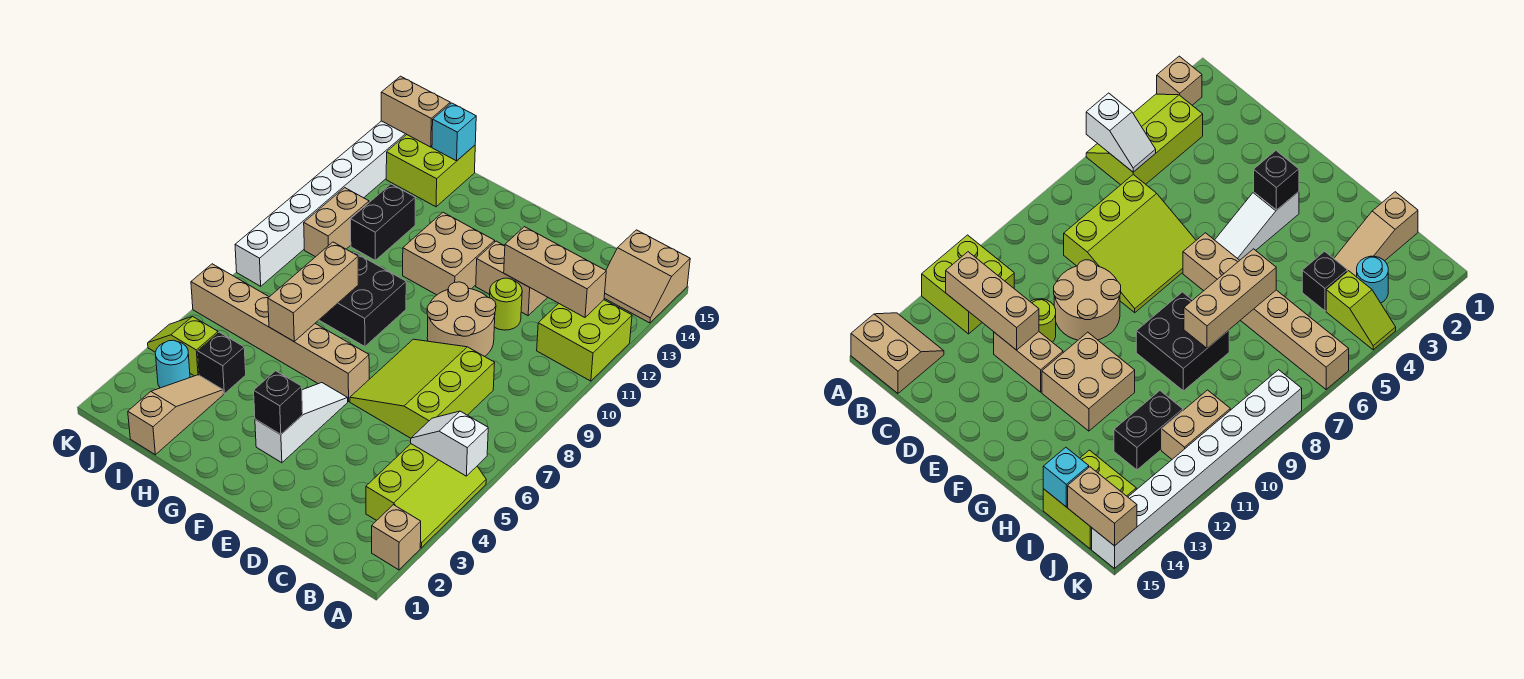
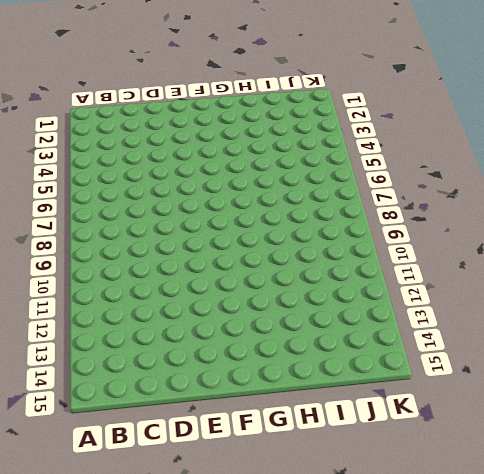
none -> tan brick A2 level 1
none -> lime slope A3:B5 level 1 top B
none -> lime brick A11:B12 level 1

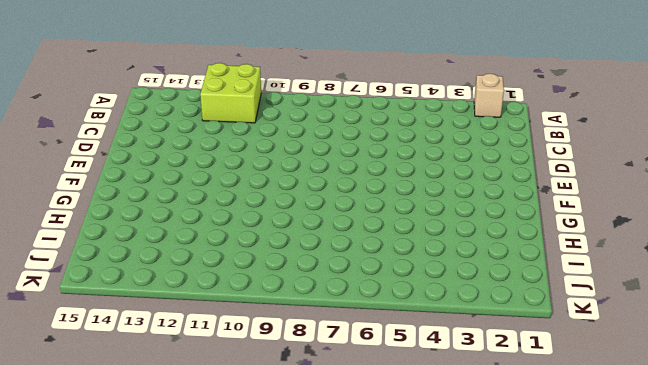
none -> lime slope A3:B5 level 1 top B
none -> tan slope A14:B15 level 1 top 15
none -> lime slope C6:E8 level 1 top C

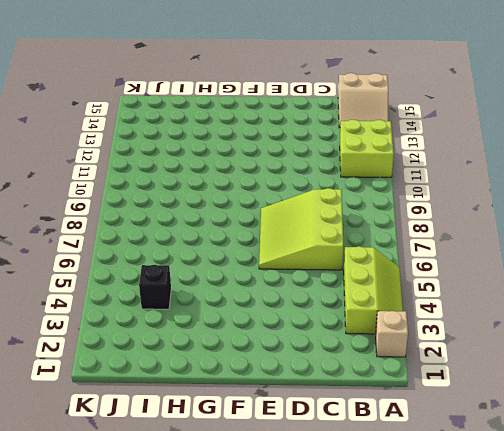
none -> tan round brick D9:E10 level 1
none -> lime round brick D11 level 1
none -> tan brick D12:E12 level 1

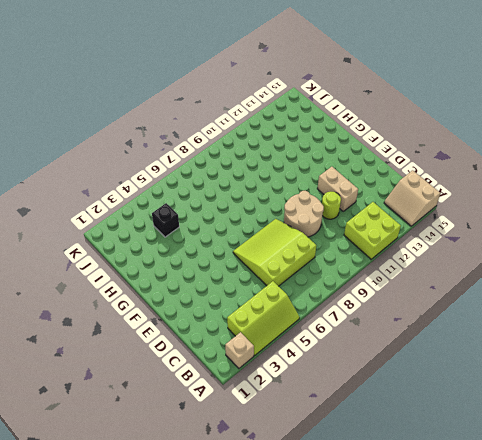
none -> white slope F3:F5 level 1 top 3
none -> tan brick F6:K6 level 1
none -> tan brick F11:G12 level 1

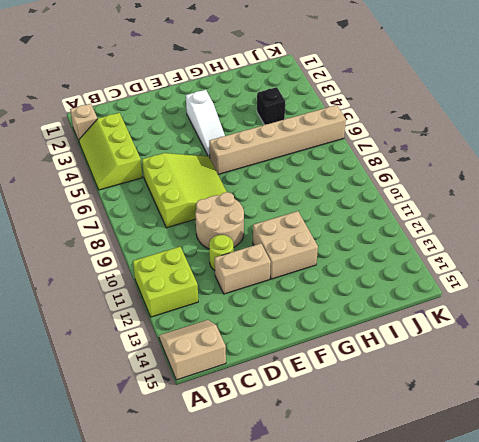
none -> black brick G8:H9 level 1
none -> tan slope I1:I3 level 1 top 1
none -> black brick I11:I12 level 1

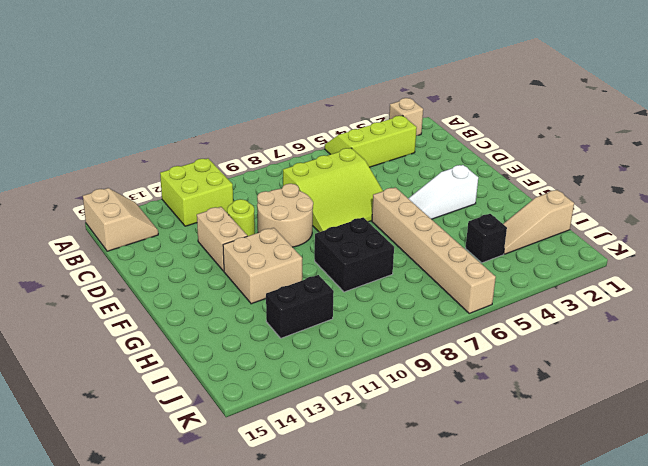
none -> lime brick I14:J15 level 1
none -> cyan round brick J3 level 1
none -> lime slope J4:K4 level 1 top J

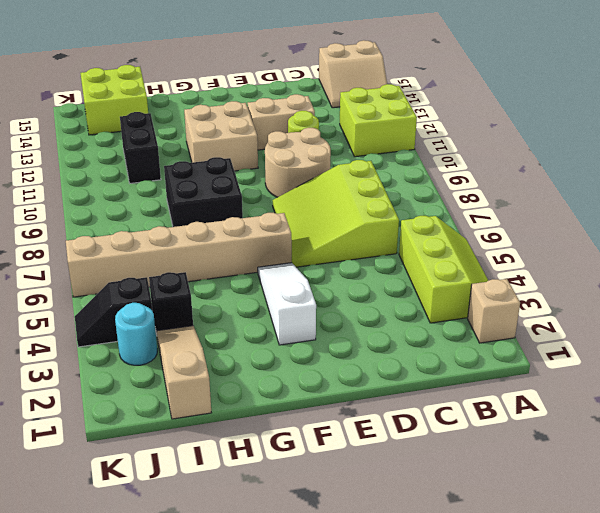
black slope J4:K4 level 1 top J -> lime slope J4:K4 level 1 top J
none -> tan brick J10:J11 level 1
none -> white brick K8:K15 level 1
none -> white slope A5:B5 level 2 top A

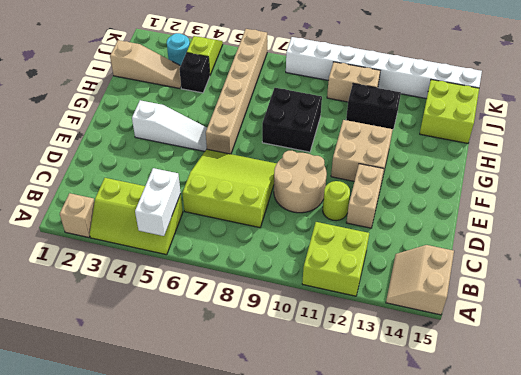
white brick A5:B5 level 2 -> white slope A5:B5 level 2 top A
none -> tan brick B12:D12 level 2
none -> black brick F3 level 2
none -> tan brick H6:H8 level 2

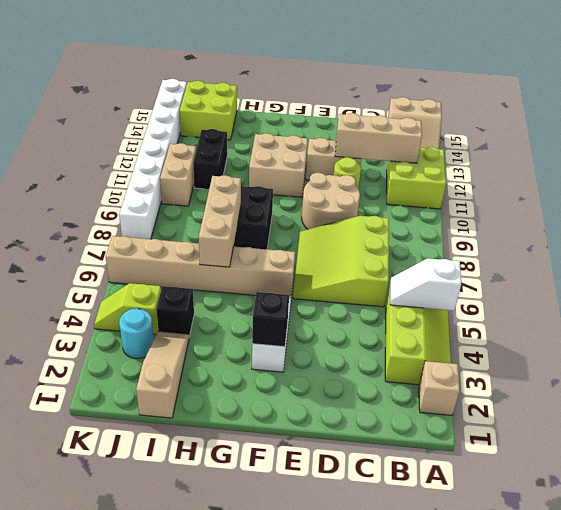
none -> cyan brick I15 level 2
none -> tan brick J15:K15 level 2

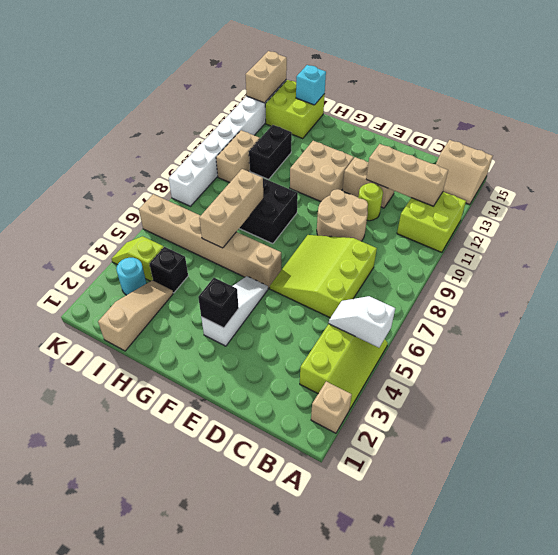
tan brick K14:K15 level 2 -> tan brick J15:K15 level 2

